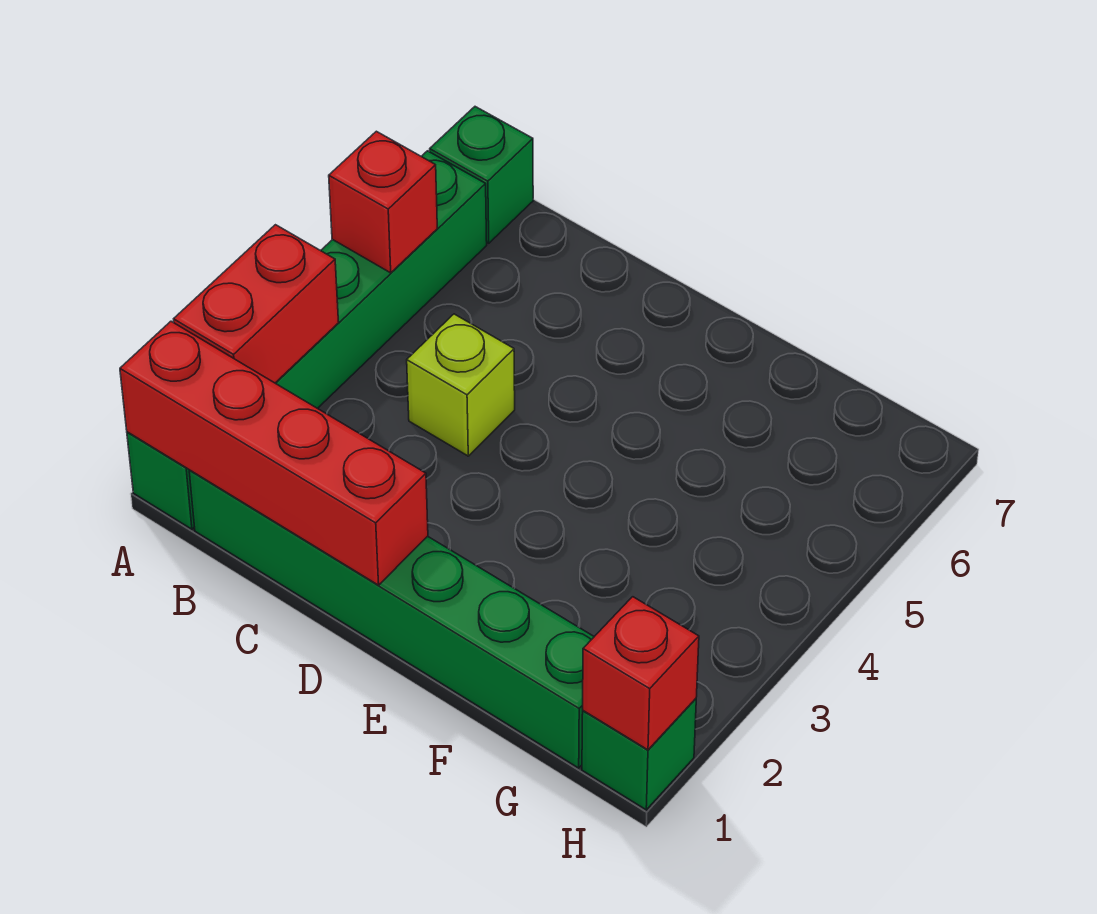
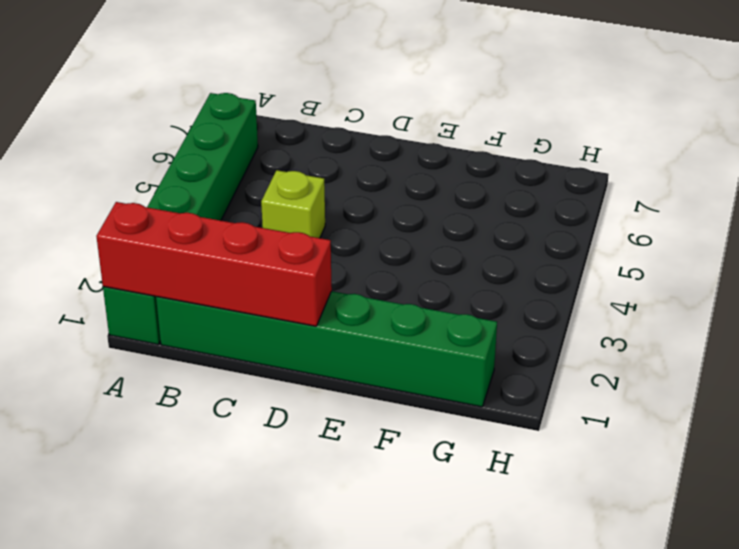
none -> green brick A7 level 1
none -> green brick H1 level 1

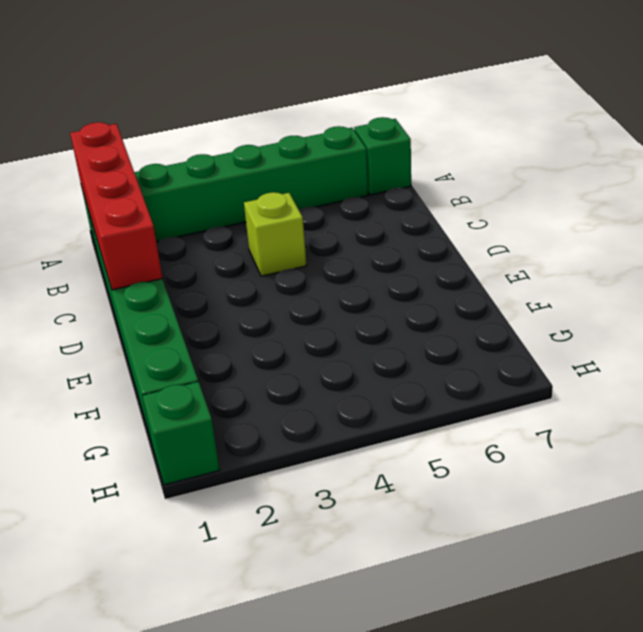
none -> red brick A2:A3 level 2
none -> red brick A5 level 2

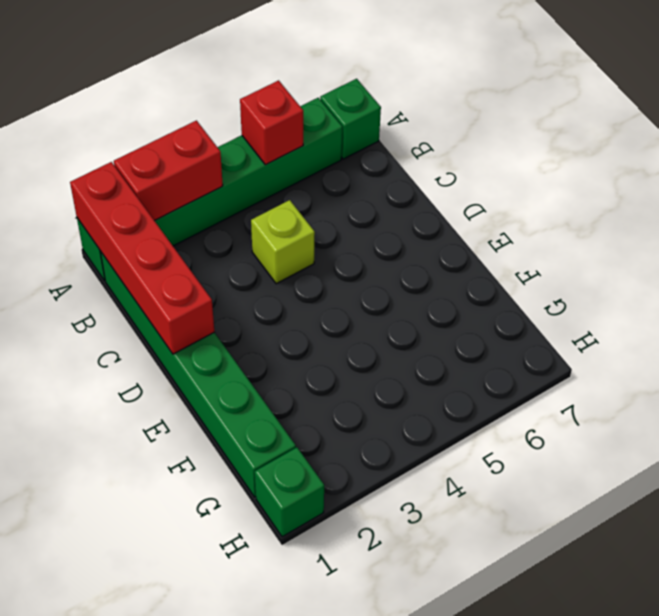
none -> red brick H1 level 2

